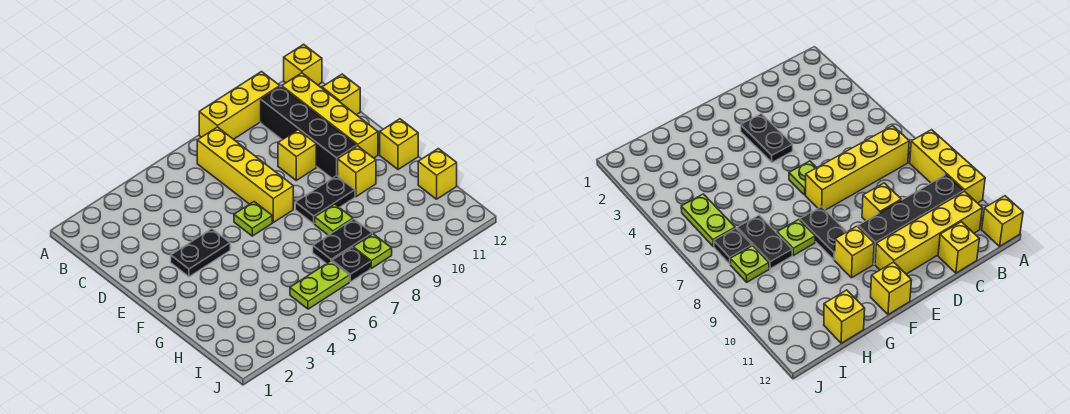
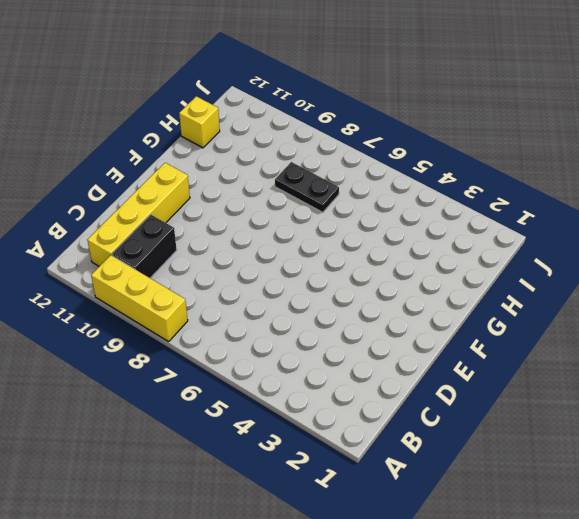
black brick B10:C10 level 1 -> black brick B10:E10 level 1
none -> yellow brick A12 level 1
none -> yellow brick B7:E7 level 1
none -> yellow brick C12 level 1

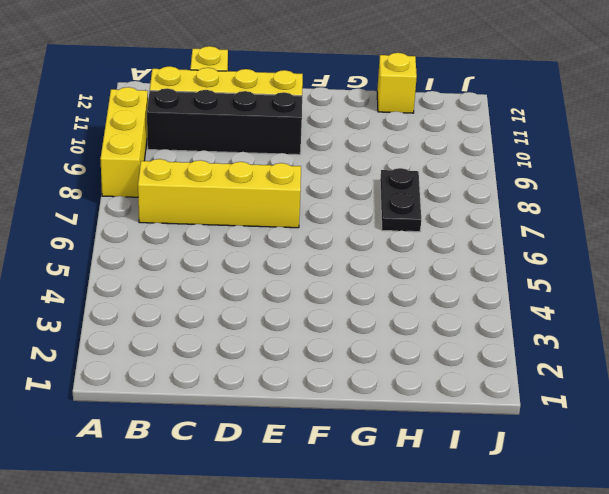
none -> yellow brick A12 level 1
none -> yellow brick D9 level 1
none -> black plate E3:E4 level 1

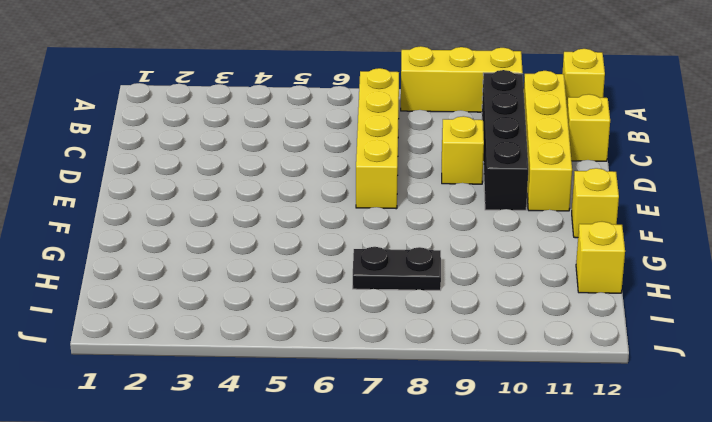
none -> black plate E3:E4 level 1
none -> lime plate E6 level 1
none -> black plate F8:F9 level 1

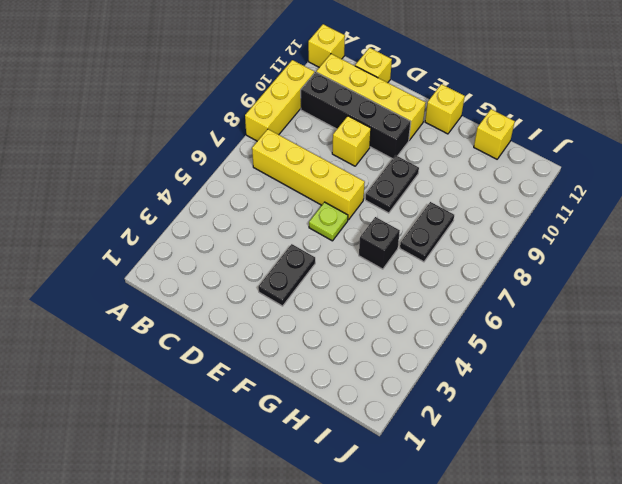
black brick G6 level 1 -> none
none -> yellow brick F10 level 1
none -> lime plate G8 level 1
none -> lime plate I5:I6 level 1

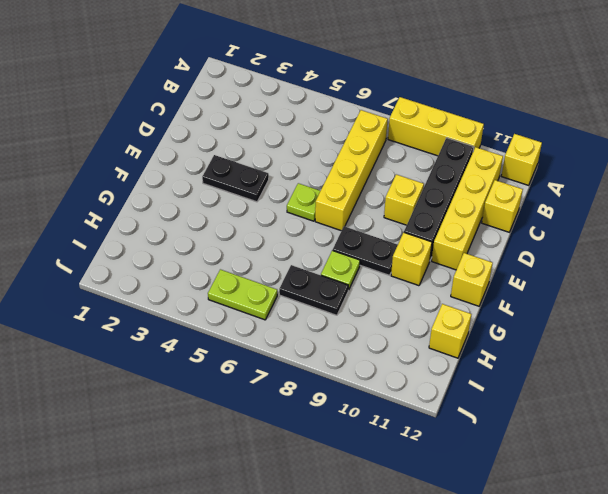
none -> black plate I7 level 1
none -> lime plate I8 level 1

